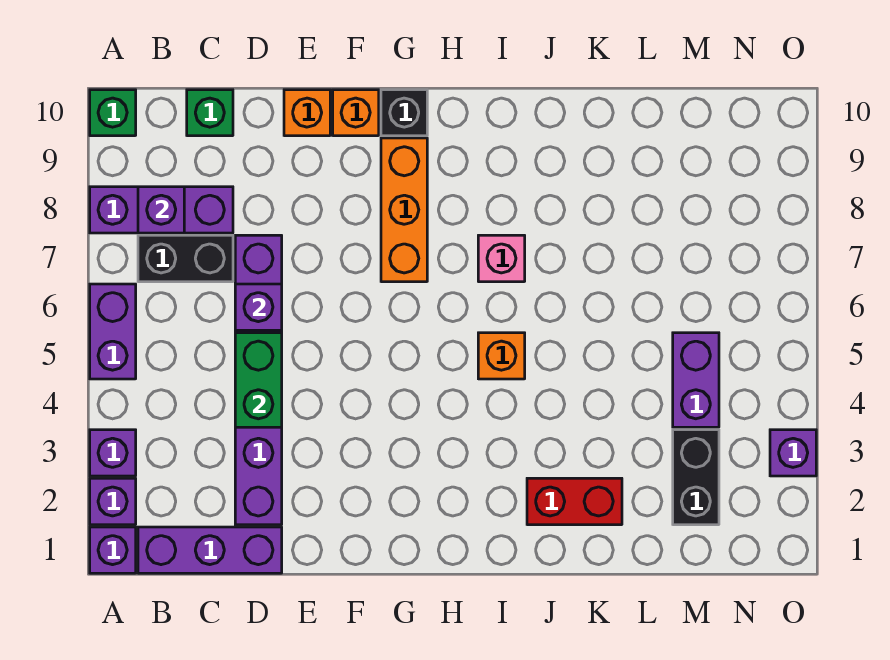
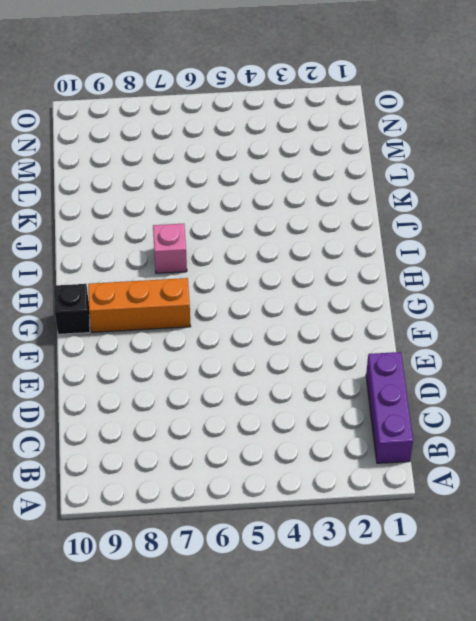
none -> purple brick A1 level 1
none -> purple brick A2 level 1
none -> purple brick A3 level 1

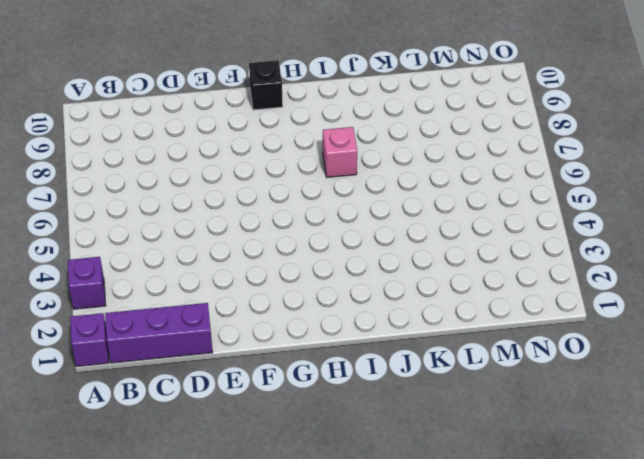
none -> purple brick A2 level 1
none -> purple brick A5:A6 level 1
none -> purple brick A8:C8 level 1

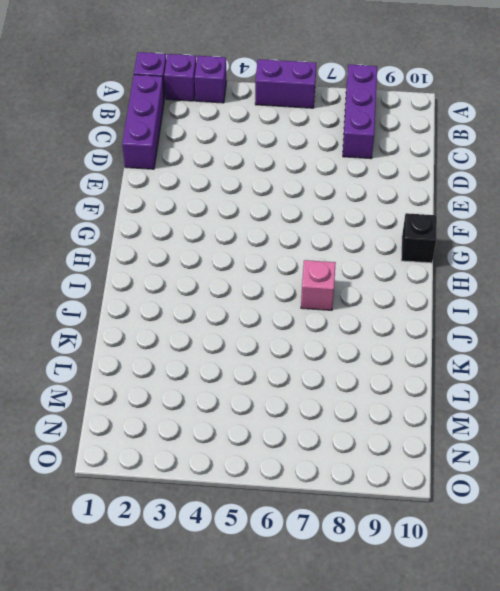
none -> green brick A10 level 1
none -> black brick B7:C7 level 1
none -> green brick C10 level 1

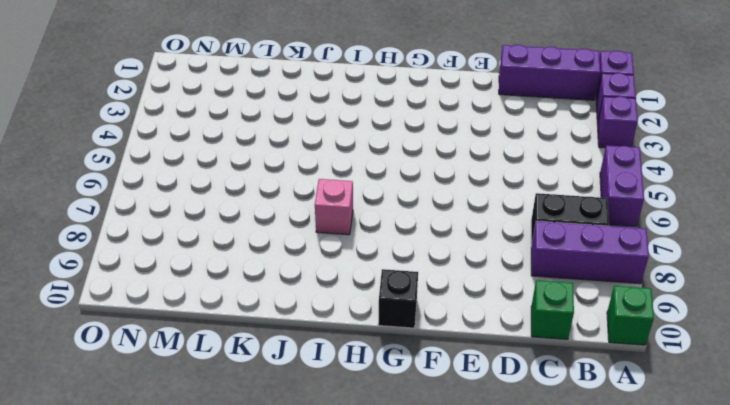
none -> purple brick D2:D7 level 1
none -> orange brick E10 level 1
none -> orange brick F10 level 1

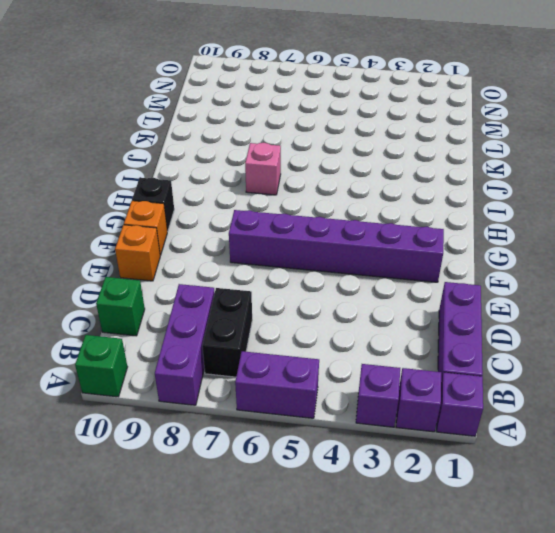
purple brick F2:F7 level 1 -> purple brick D2:D7 level 1
none -> orange brick G7:G9 level 1
none -> orange brick I5 level 1
none -> red brick J2:K2 level 1

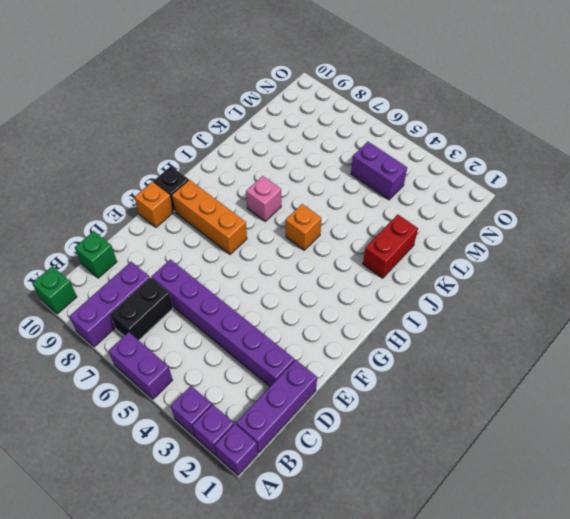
none -> orange brick E10 level 1
none -> black brick M2:M3 level 1
none -> purple brick O3 level 1

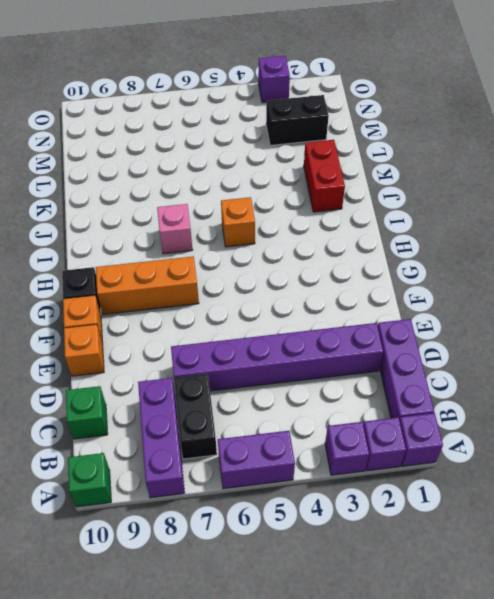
none -> purple brick M4:M5 level 1
none -> purple brick B8 level 2
none -> green brick D4:D5 level 2

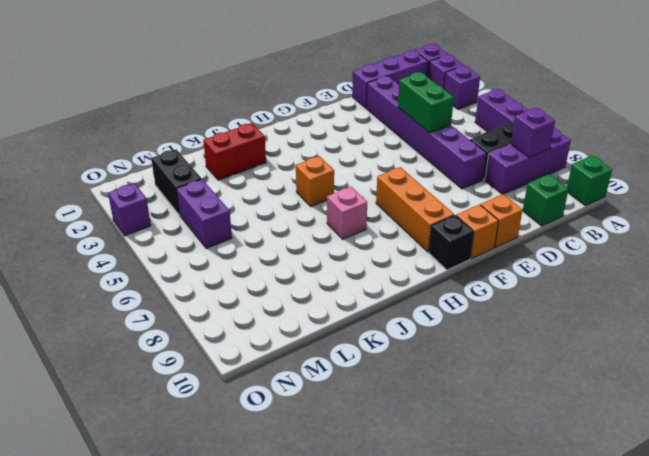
none -> purple brick D6 level 2

